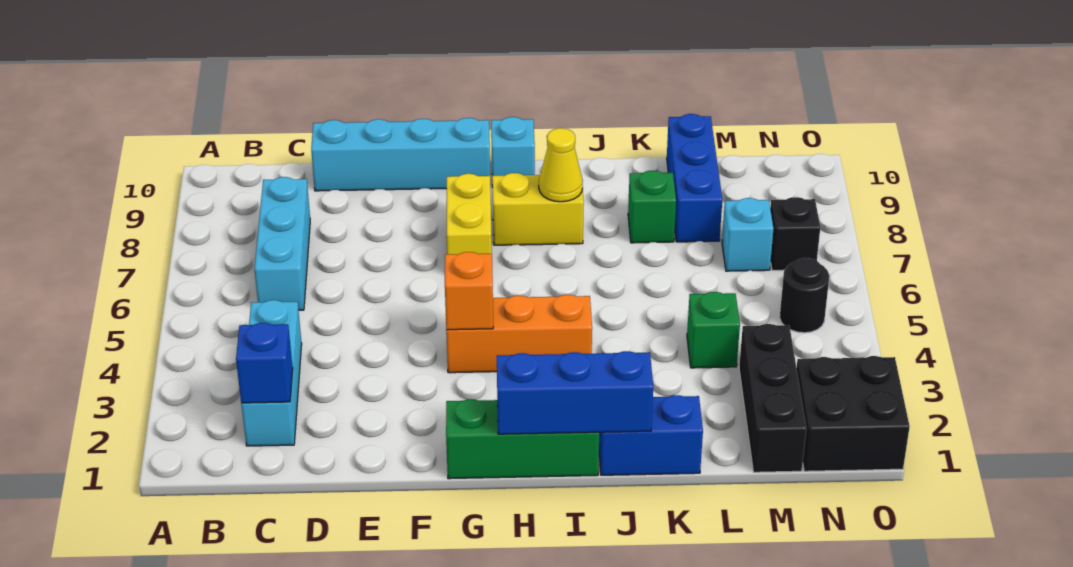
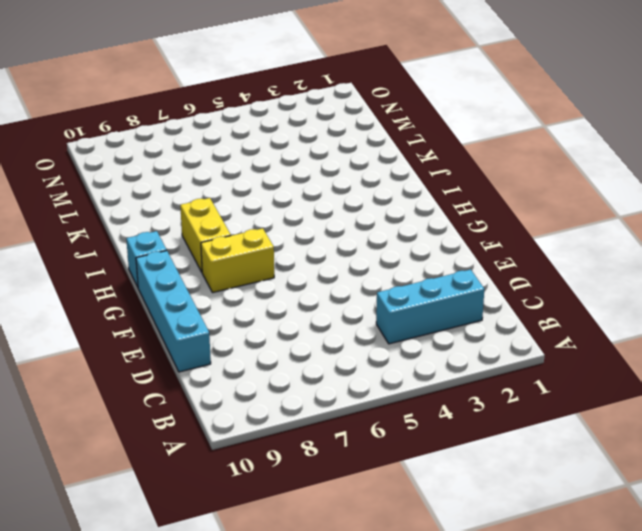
none -> cyan brick C6:C8 level 1
none -> green brick G1:I1 level 1
none -> orange brick G4:I4 level 1

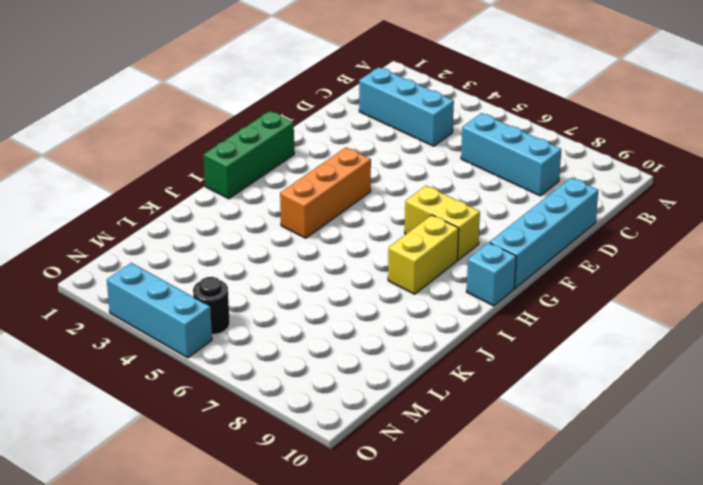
cyan brick O3:O5 level 1 -> none
none -> blue brick J1:K1 level 1
none -> green brick K8 level 1
none -> green brick L4 level 1

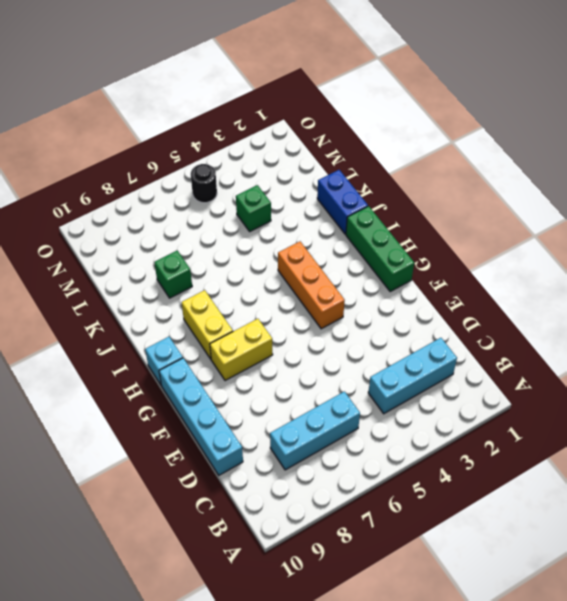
none -> blue brick L8:L10 level 1
none -> black brick M1:M3 level 1
none -> cyan brick M7 level 1

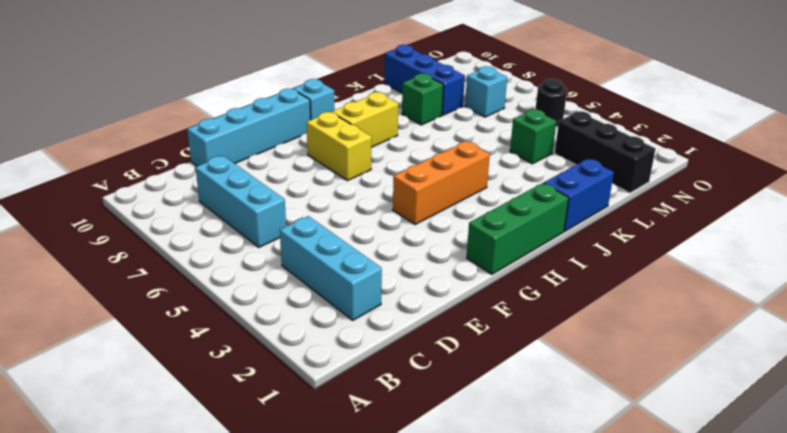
none -> black brick N1:O2 level 1
none -> black brick N7 level 1
none -> blue brick C2 level 2

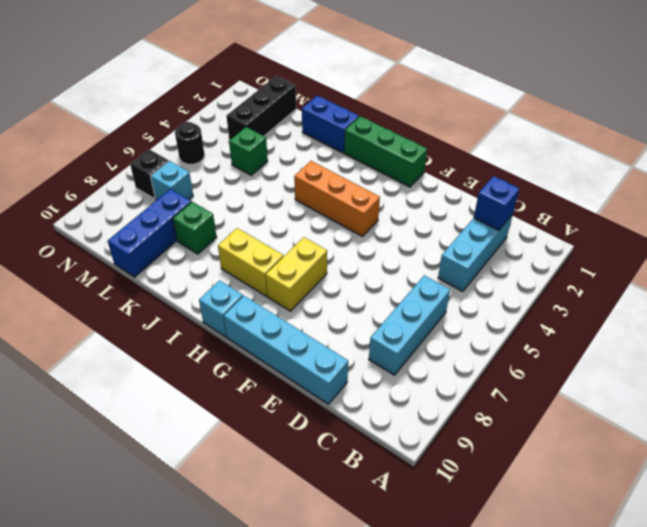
none -> black brick N1:O2 level 1
none -> orange brick G4 level 2
none -> blue brick H1:J1 level 2

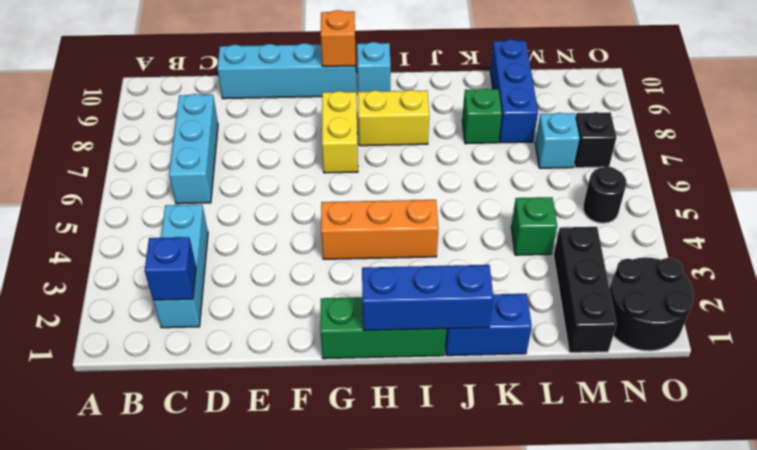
orange brick G10 level 2 -> orange brick G4 level 2
black round brick N1:O2 level 1 -> black brick N1:O2 level 1
none -> yellow cone I8 level 2

